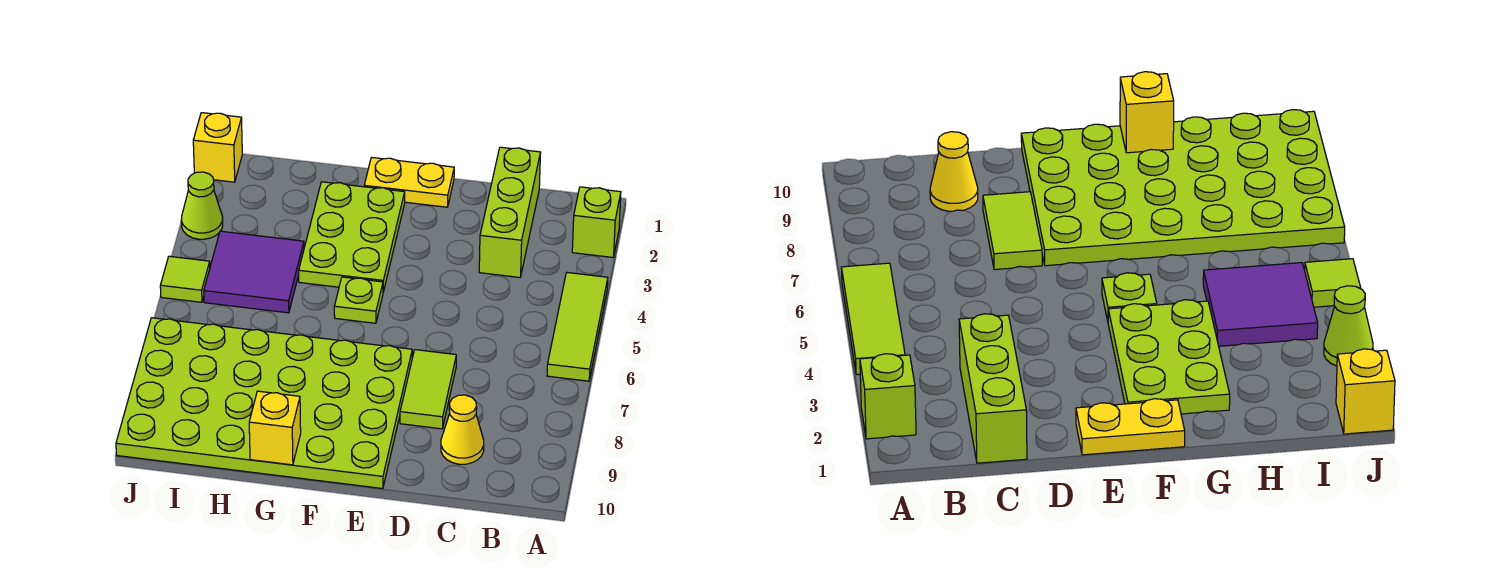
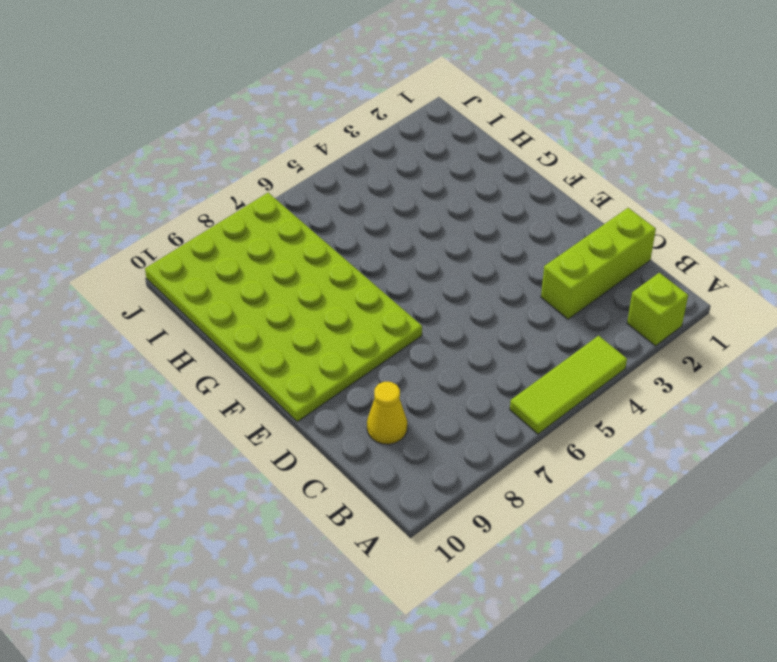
none -> lime tile D7:D8 level 1
none -> yellow plate E1:F1 level 1
none -> lime plate F2:G4 level 1

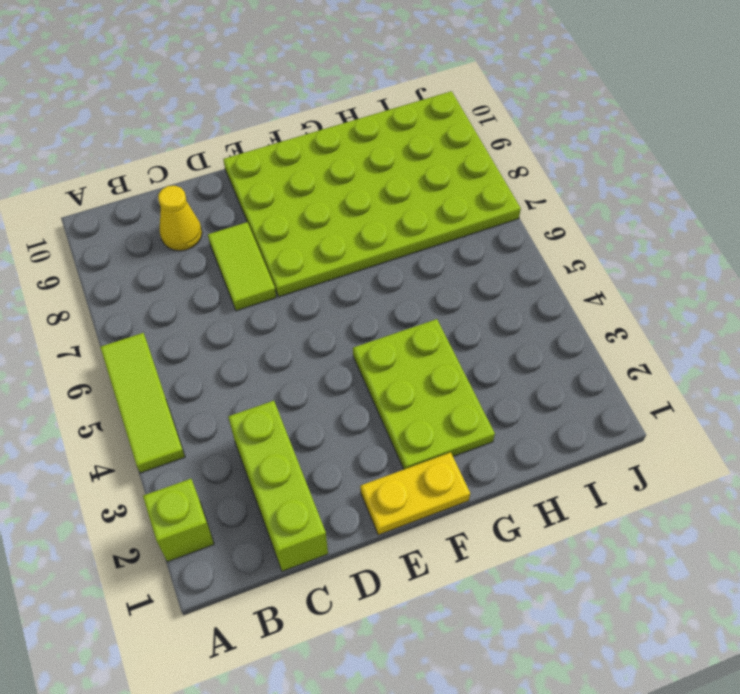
none -> lime plate F5 level 1
none -> purple tile H4:I5 level 1
none -> yellow brick J1 level 1

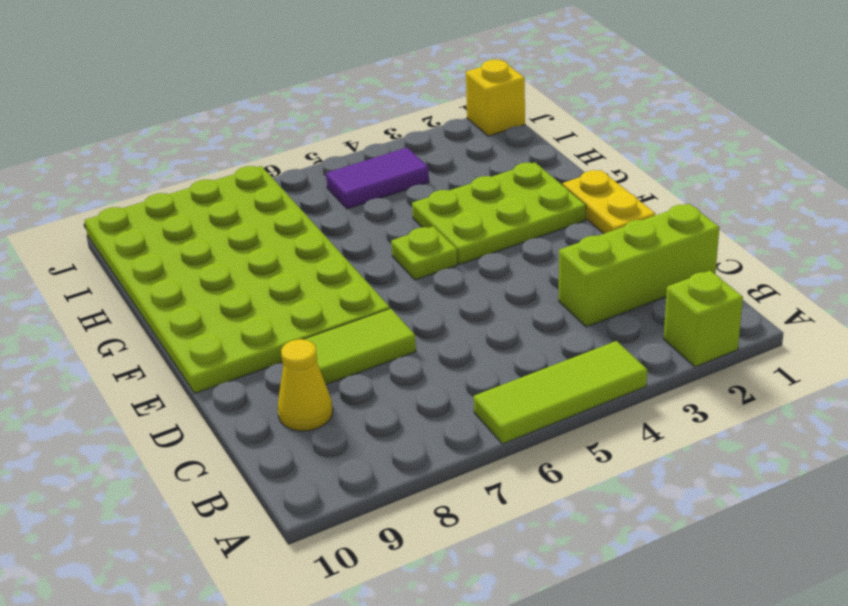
purple tile I4:I5 level 1 -> purple tile H4:I5 level 1
none -> lime cone J3 level 1
none -> lime tile J5 level 1
none -> yellow brick G10 level 2

